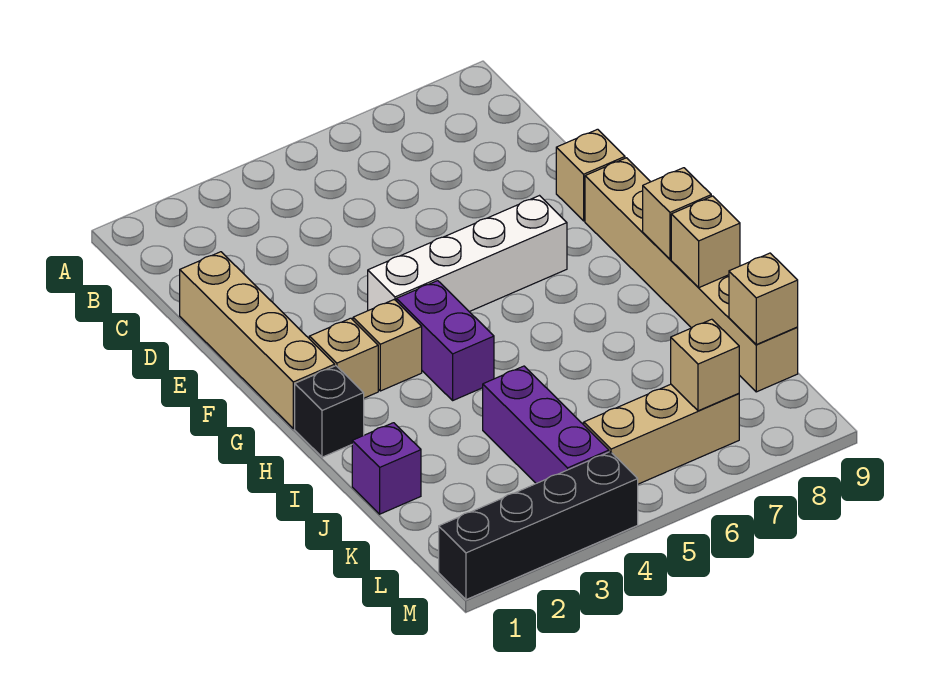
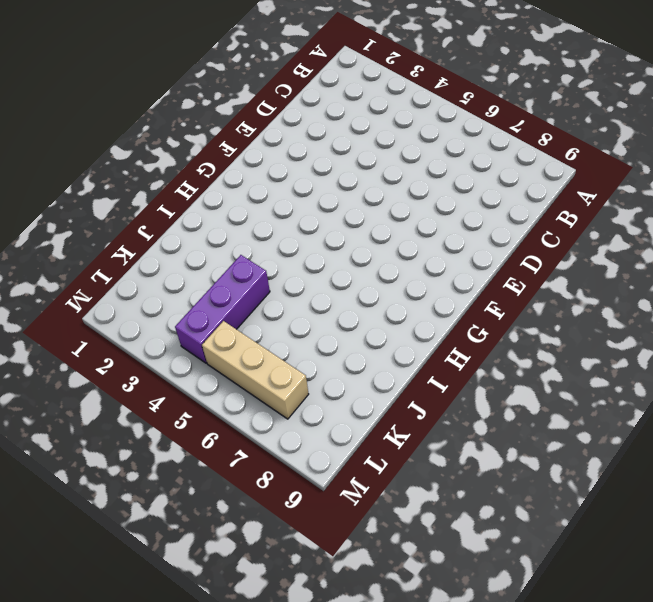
none -> tan brick D1:G1 level 1
none -> tan brick E9 level 1
none -> white brick F4:F7 level 1

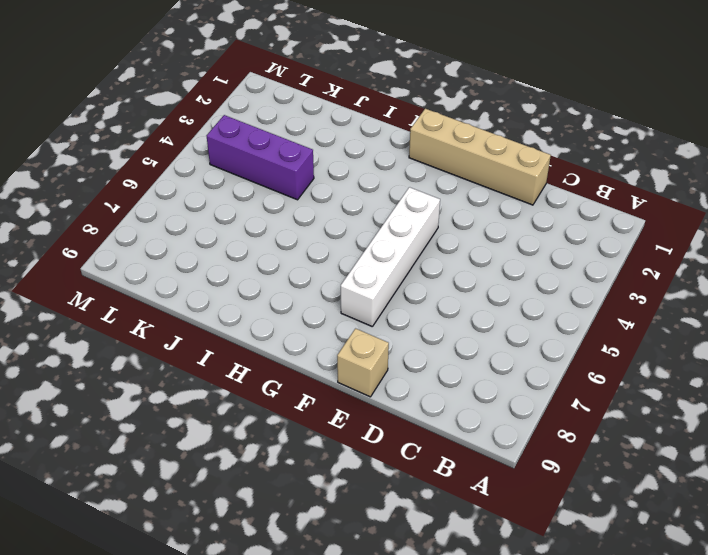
none -> tan brick F9:K9 level 1
none -> tan brick G2 level 1
none -> tan brick G3 level 1

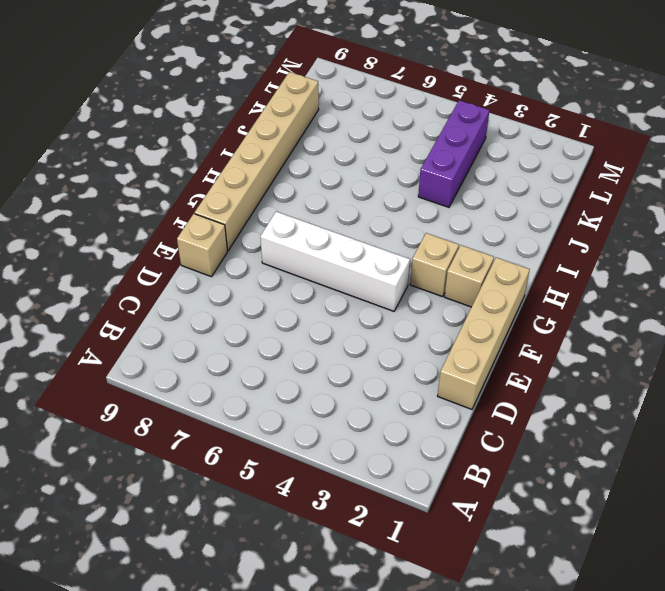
none -> purple brick G4:H4 level 1
none -> black brick H1 level 1
none -> purple brick J1 level 1

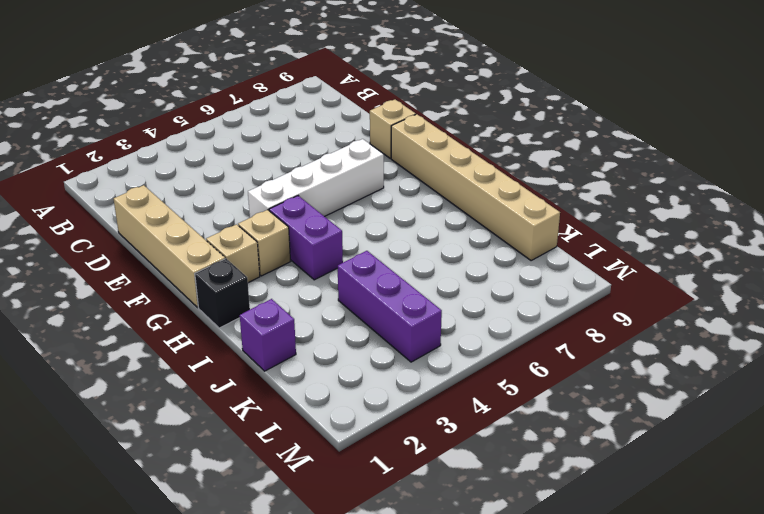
none -> tan brick L5:L7 level 1
none -> black brick M1:M4 level 1
none -> tan brick H9 level 2

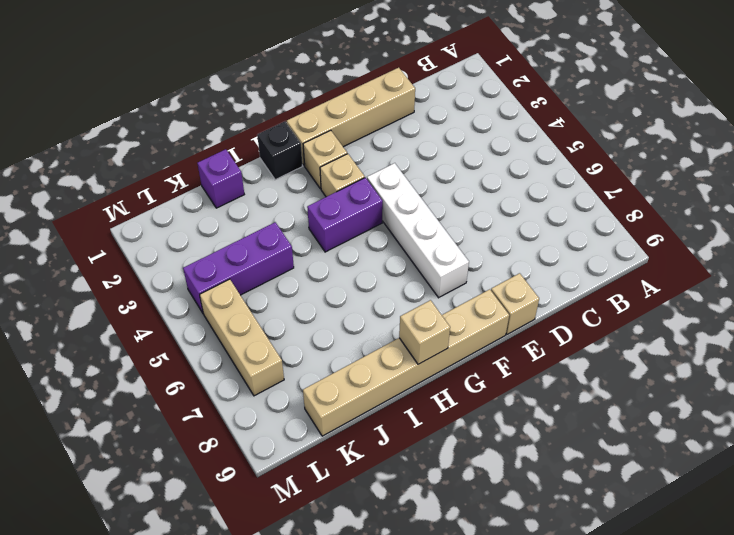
none -> black brick M1:M4 level 1
none -> tan brick I9 level 2
none -> tan brick K9 level 2

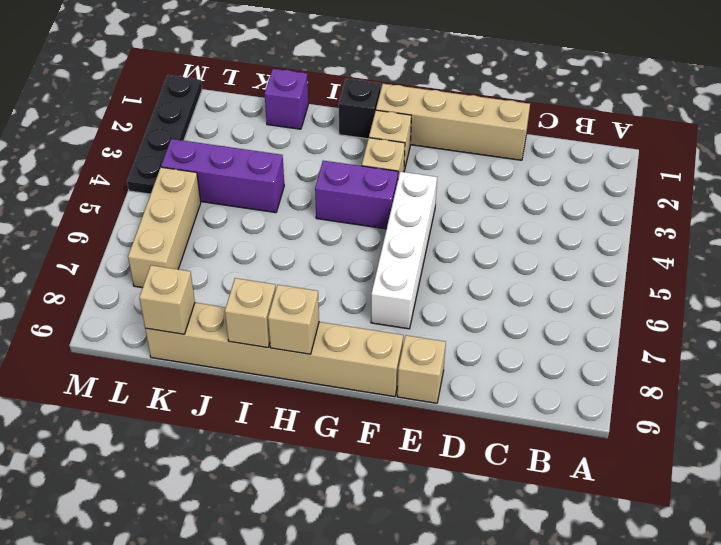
black plate M1:M4 level 1 -> black brick M1:M4 level 1
none -> tan brick L7 level 2

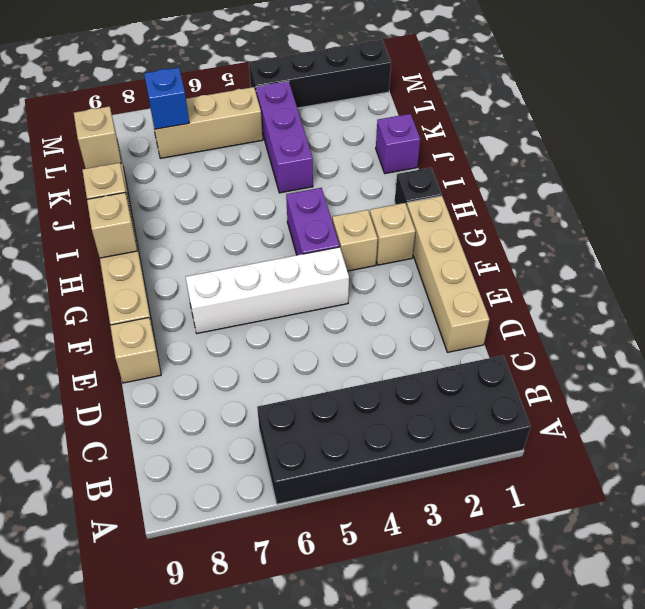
black brick A1:B6 level 1 -> none
blue brick L7 level 2 -> tan brick L7 level 2

